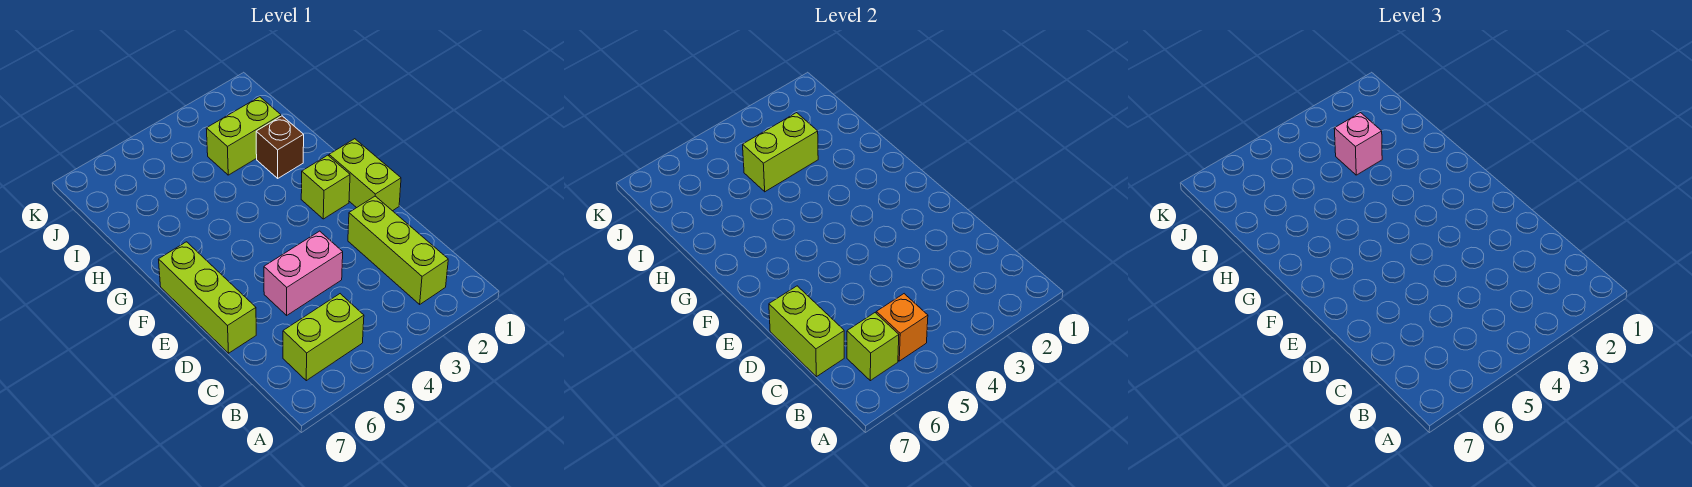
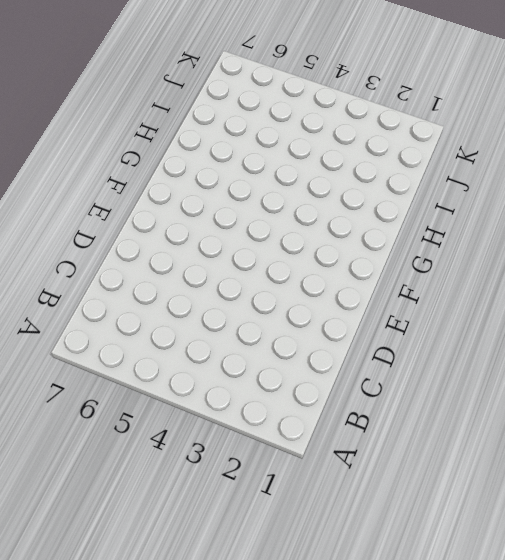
none -> lime brick B2:D2 level 1
none -> lime brick B5:B6 level 1
none -> pink brick D4:D5 level 1

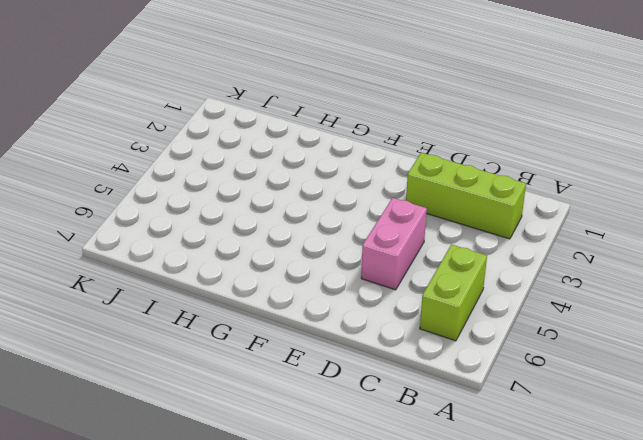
none -> lime brick D7:F7 level 1
none -> lime brick E1:F1 level 1
none -> lime brick F2 level 1

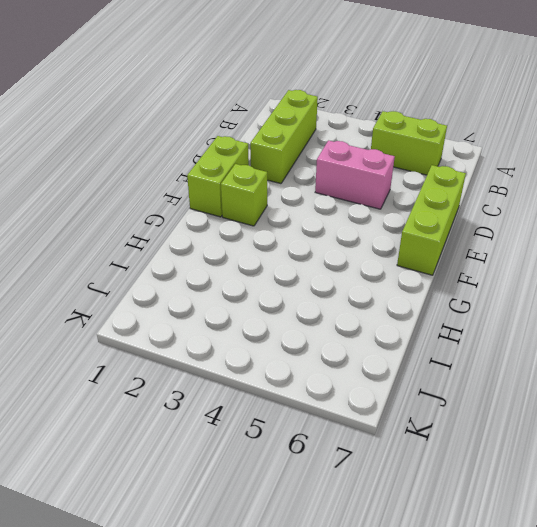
none -> brown brick H2 level 1
none -> lime brick I2:I3 level 1
none -> orange brick B5 level 2

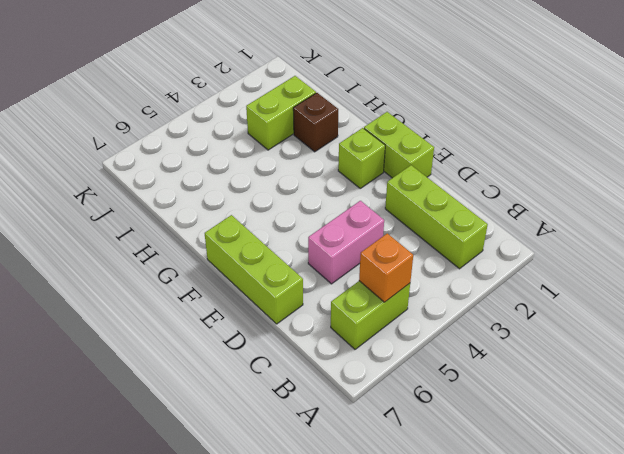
none -> lime brick B6 level 2
none -> lime brick C7:D7 level 2
none -> lime brick I3:I4 level 2

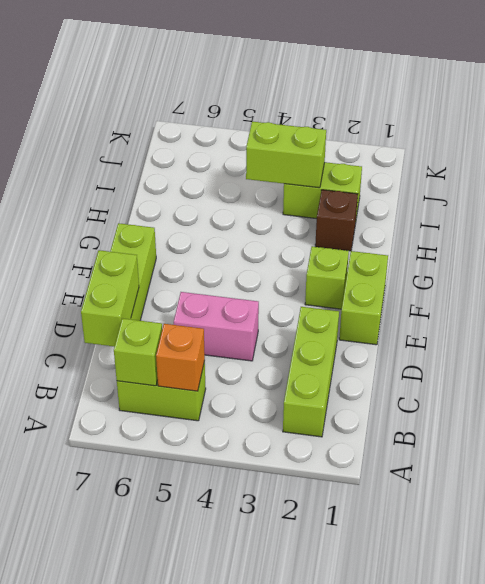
none -> pink brick I3 level 3

